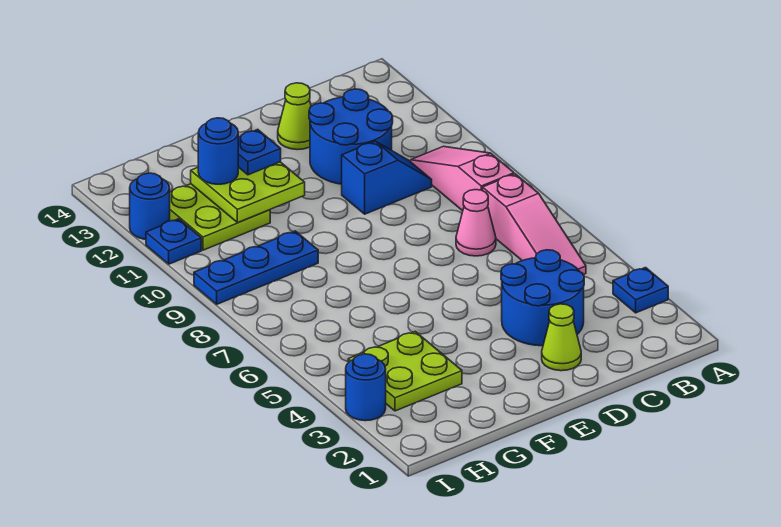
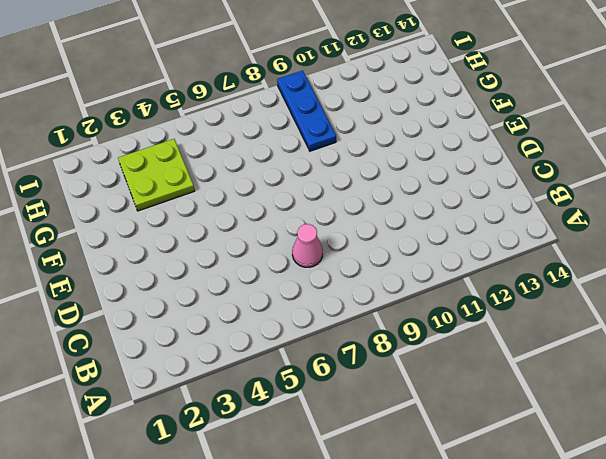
none -> blue plate A3 level 1
none -> pink slope B5:B7 level 1 top 7
none -> pink slope B8:B10 level 1 top 8

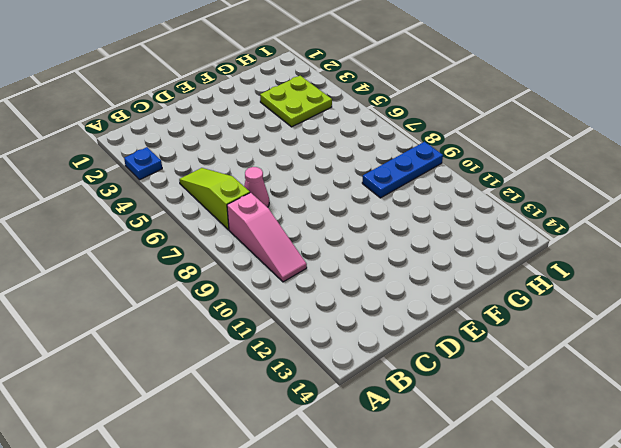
lime slope B5:B7 level 1 top 7 -> pink slope B5:B7 level 1 top 7
none -> blue round brick C3:D4 level 1
none -> blue slope C10:D10 level 1 top D
none -> blue round brick C11:D12 level 1

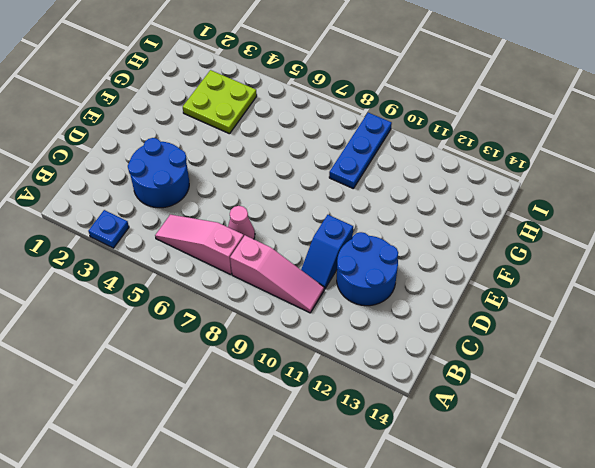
none -> lime cone D2 level 1
none -> lime cone D13 level 1
none -> lime plate G11:H12 level 1

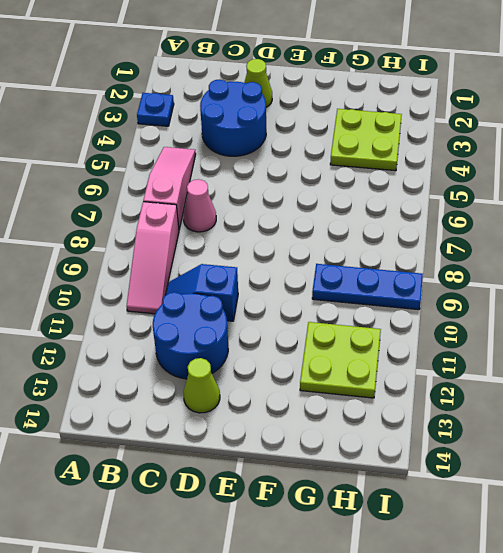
none -> blue round brick I3 level 1
none -> blue plate I11 level 1
none -> blue round brick I12 level 1

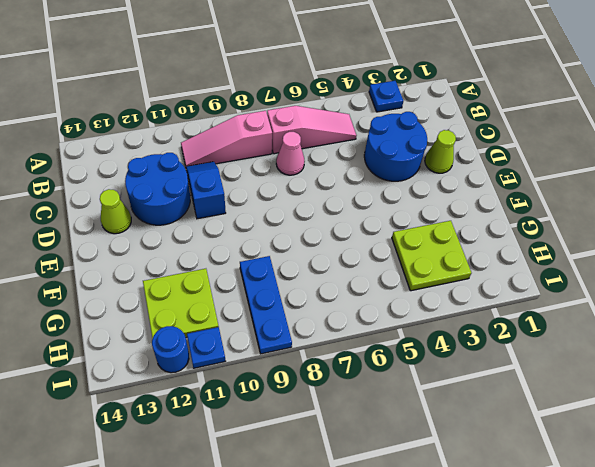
none -> blue round brick I3 level 1
none -> lime plate F11:G12 level 2
none -> blue plate F12 level 3

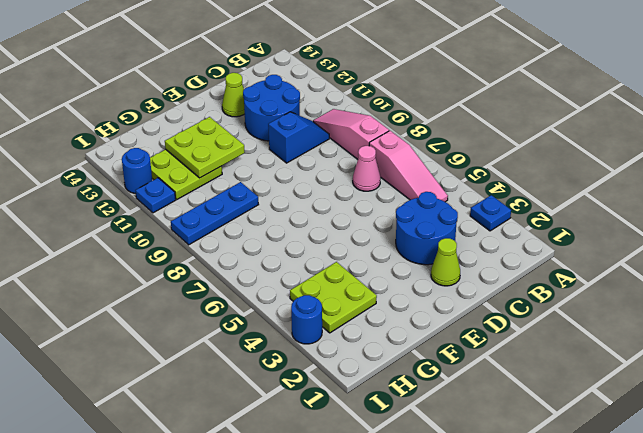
none -> blue plate F12 level 3
none -> blue round brick G12 level 3

